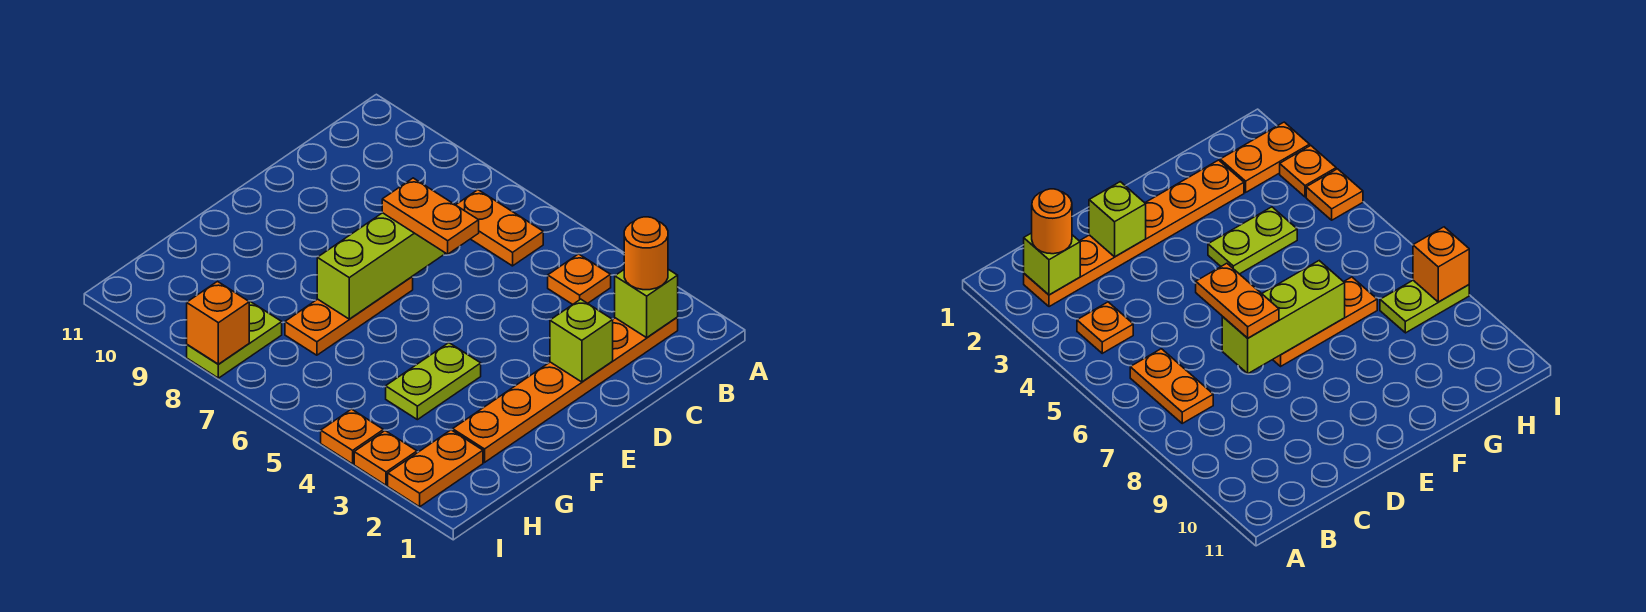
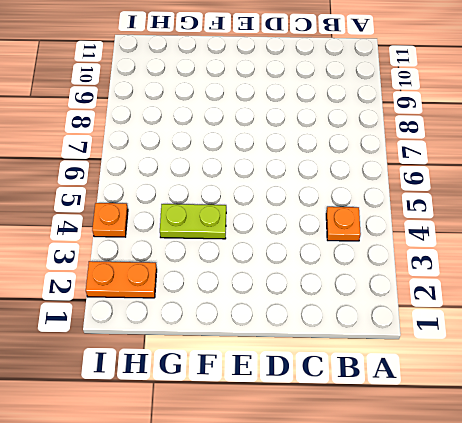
none -> orange plate B2:G2 level 1
none -> orange plate B6:B7 level 1
none -> orange plate E7:G7 level 1

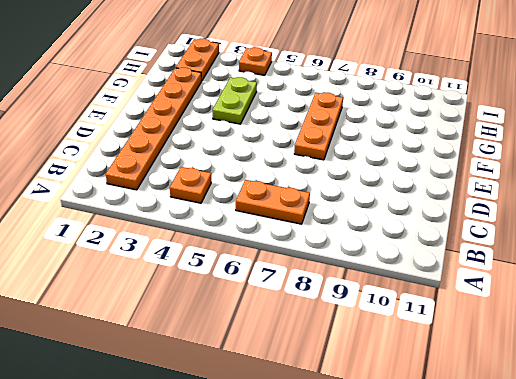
none -> lime plate H8:I8 level 1
none -> orange plate I3 level 1
none -> lime brick B2 level 2

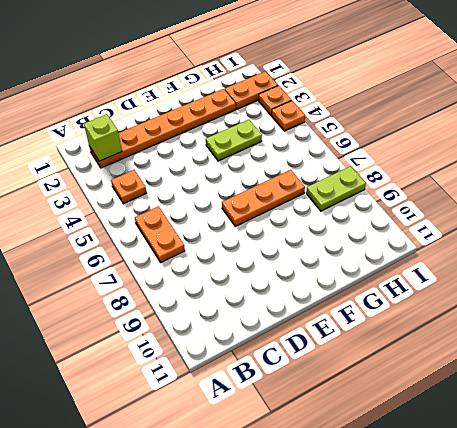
none -> lime brick D2 level 2
none -> lime brick D7:F7 level 2
none -> orange brick I8 level 2

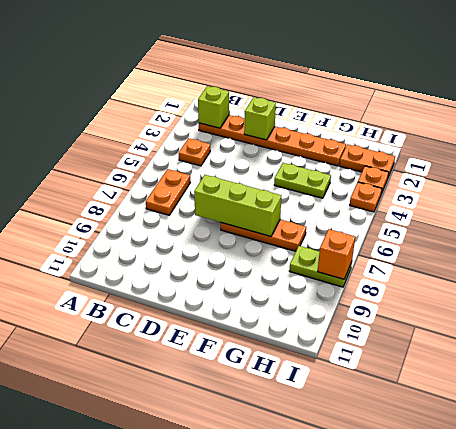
none -> orange round brick B2 level 3
none -> orange plate D6:D7 level 3

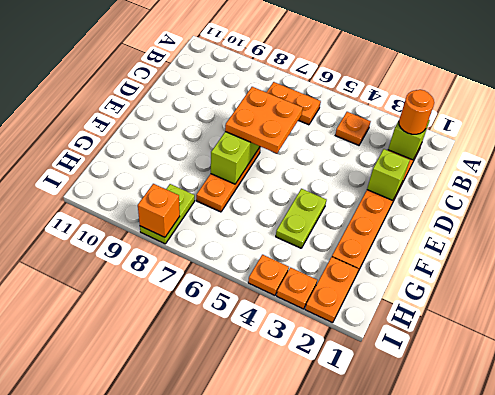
orange plate D6:E7 level 3 -> orange plate D6:D7 level 3

